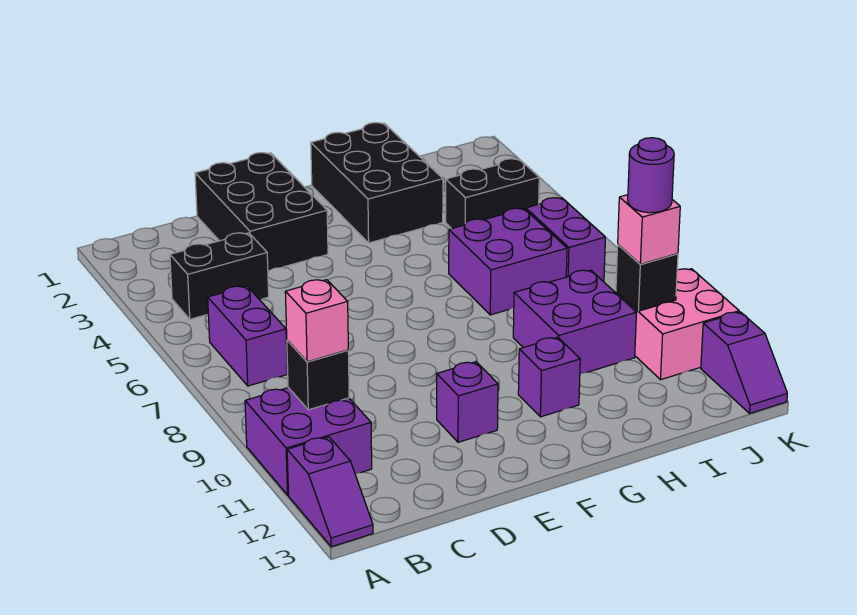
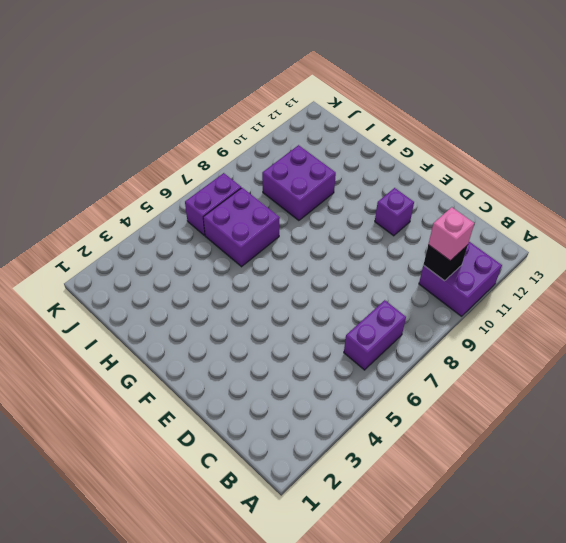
none -> purple slope A12:A13 level 1 top 12
none -> black brick B4:C4 level 1
none -> black brick D1:E3 level 1

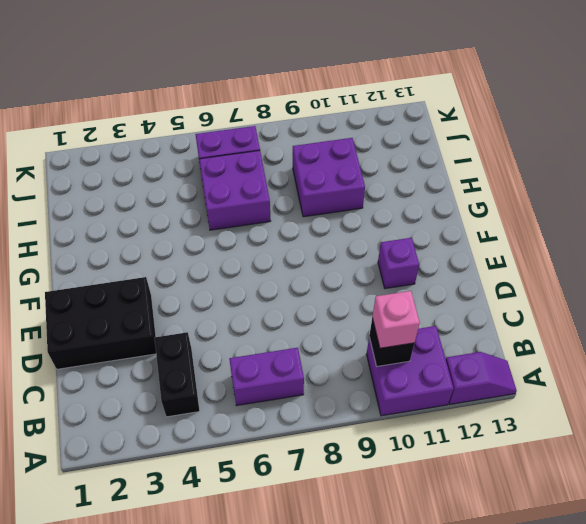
none -> black brick G1:H3 level 1
none -> purple brick G11 level 1
none -> black brick I4:J4 level 1

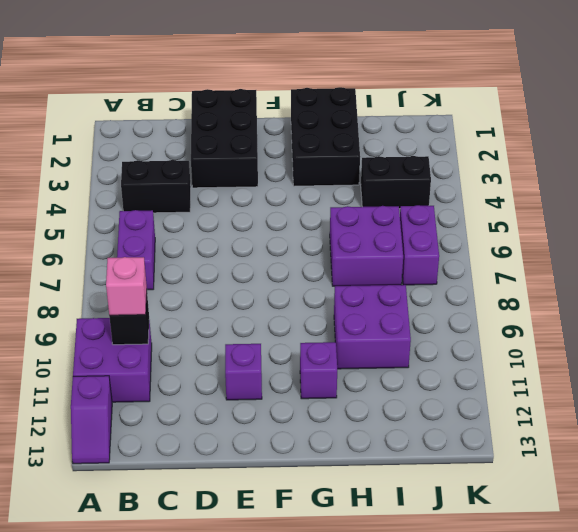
none -> pink brick J10:K11 level 1
none -> purple slope K12:K13 level 1 top 12
none -> black brick J10 level 2

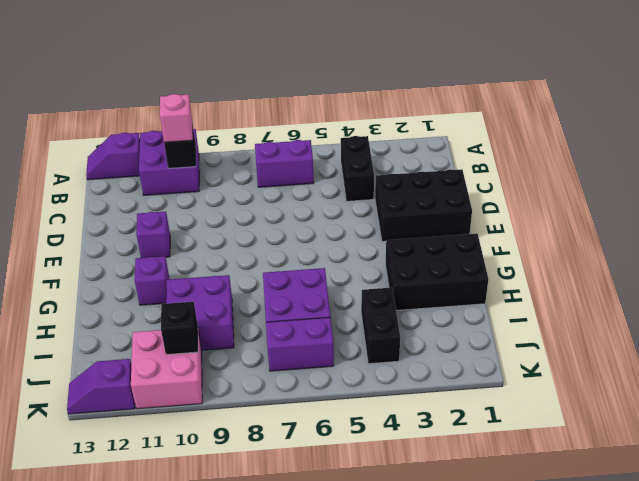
none -> pink brick J10 level 3
none -> purple round brick J10 level 4

